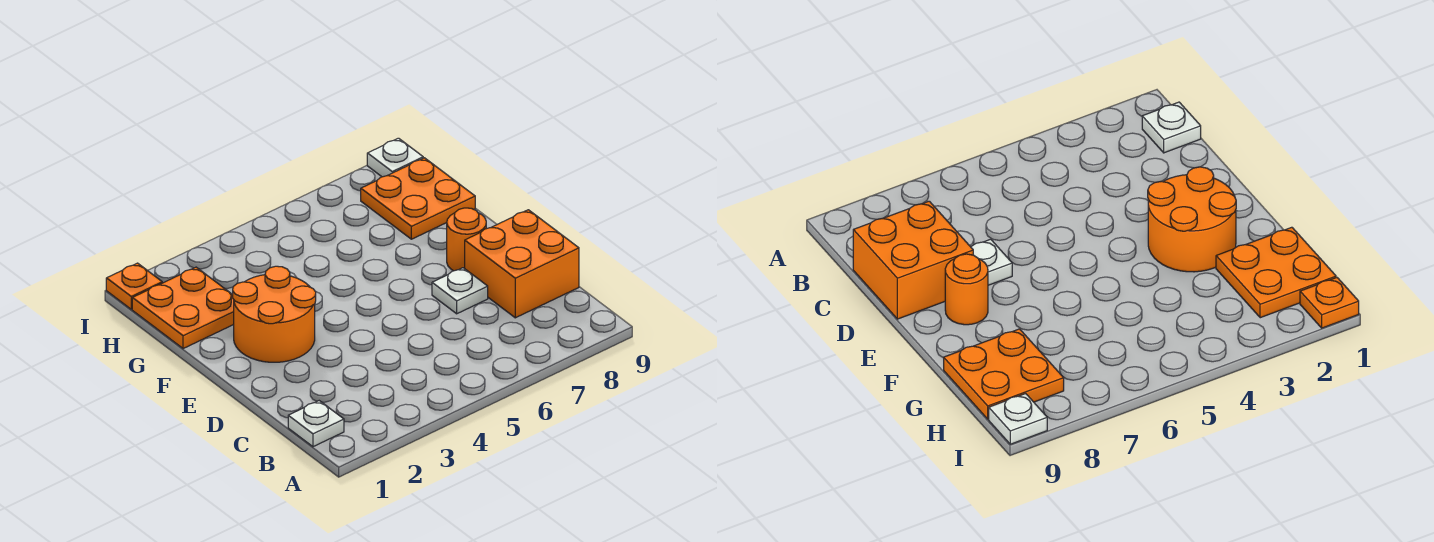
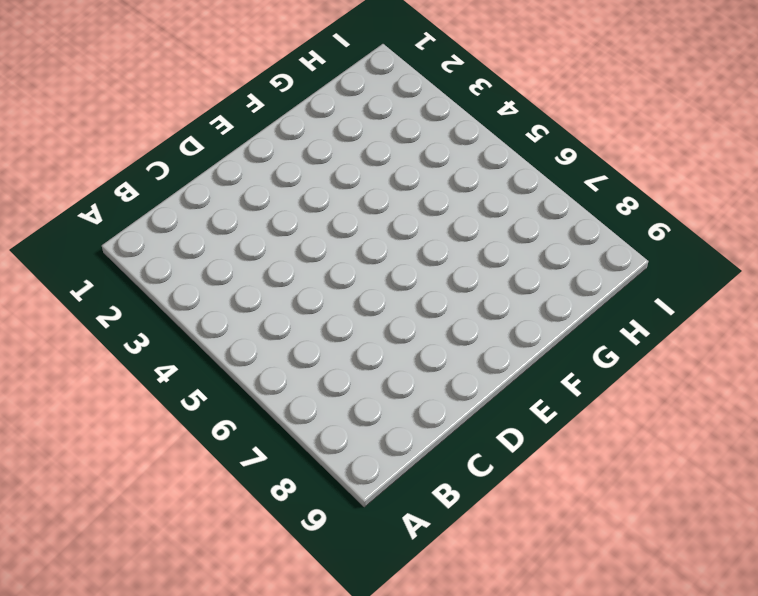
none -> white plate B1 level 1
none -> orange brick C8:D9 level 1

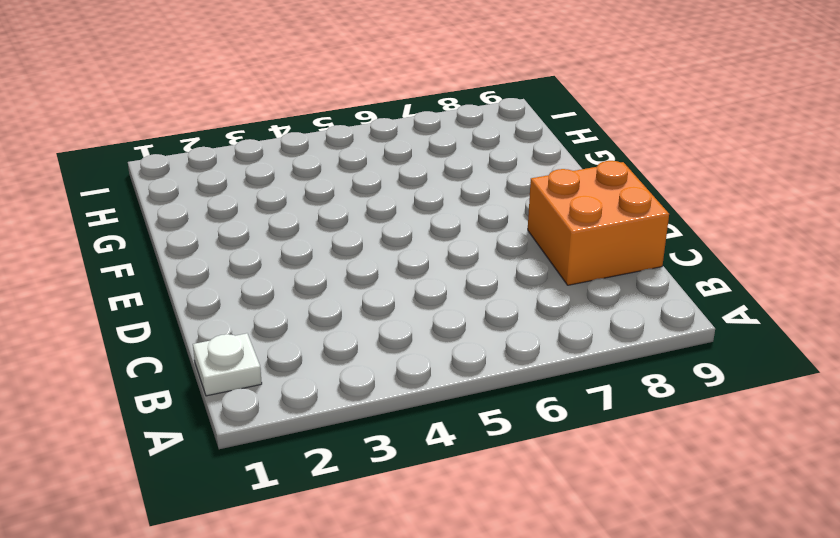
none -> white plate D7 level 1
none -> orange round brick E2:F3 level 1

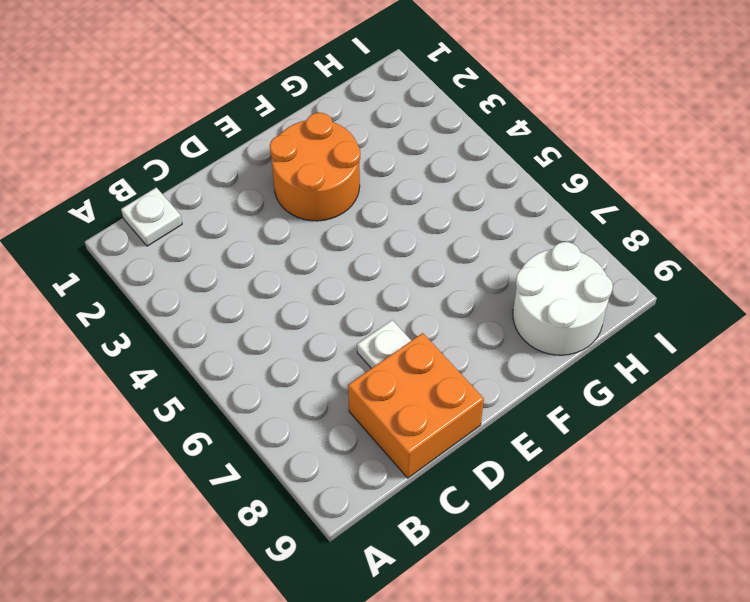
white round brick G8:H9 level 1 -> orange plate G8:H9 level 1
none -> orange round brick E8 level 1
none -> orange plate G1:H2 level 1

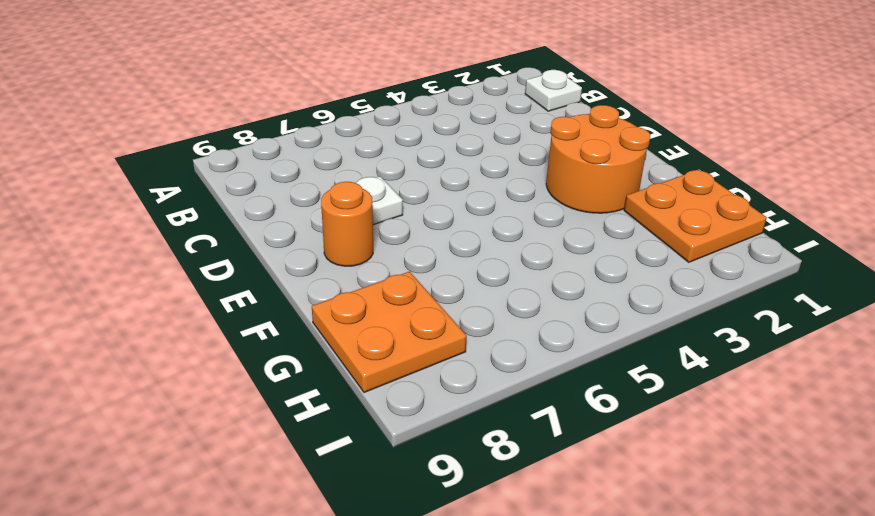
none -> orange brick C8:D9 level 1
none -> orange plate I1 level 1

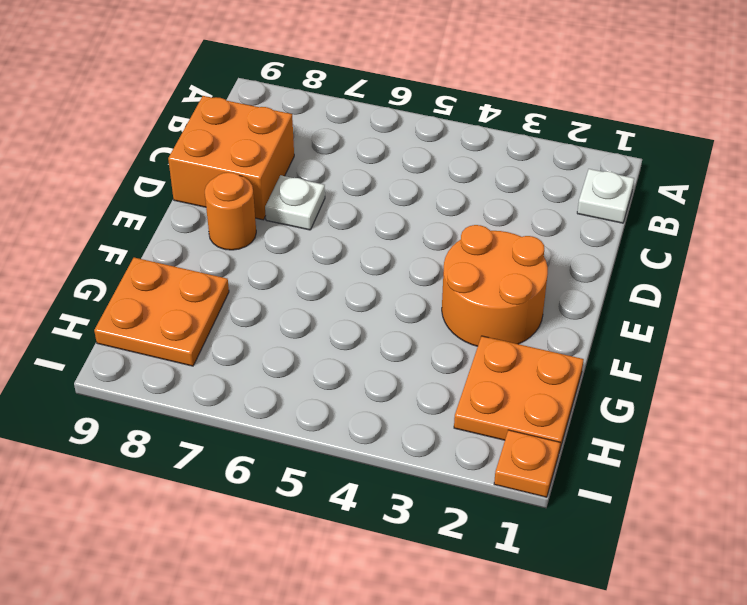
none -> white plate I9 level 1

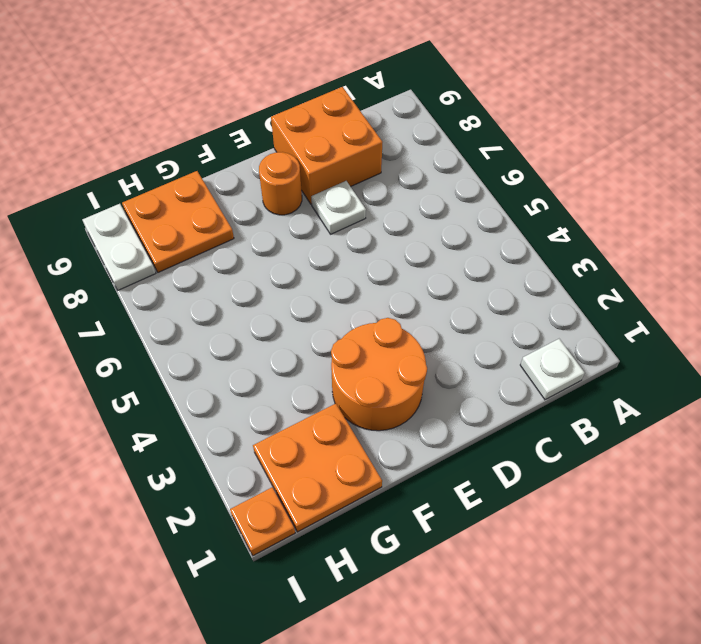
white plate I8:I9 level 1 -> white plate I9 level 1

